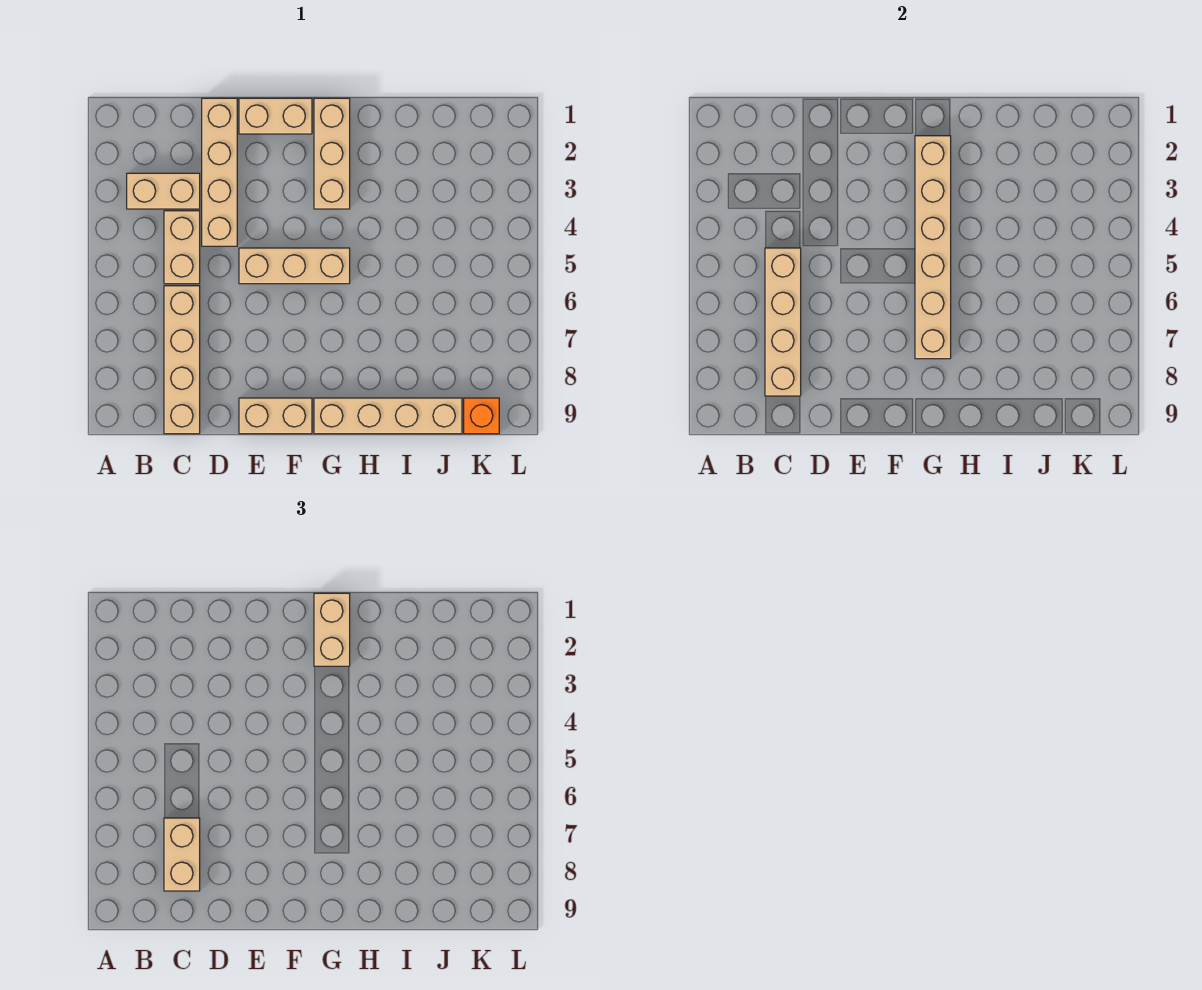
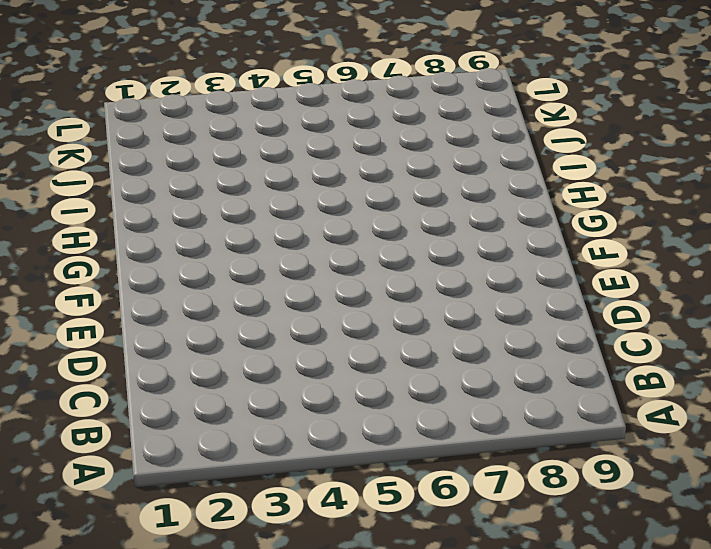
none -> tan brick B3:C3 level 1
none -> tan brick C4:C5 level 1
none -> tan brick C6:C9 level 1

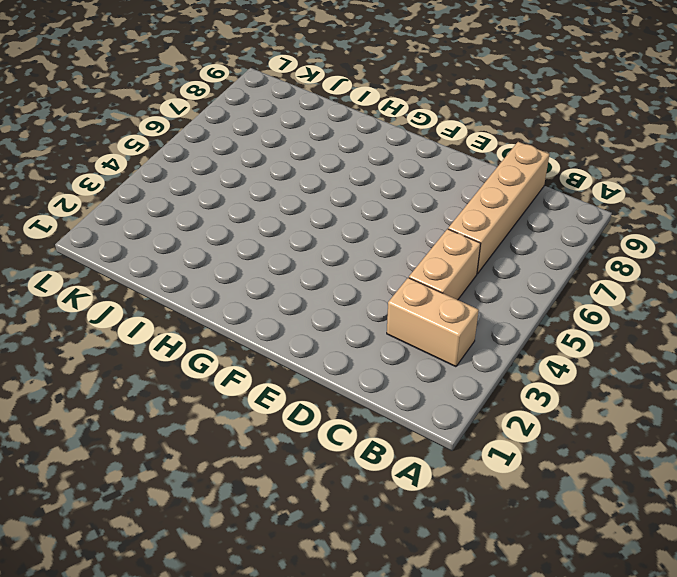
none -> tan brick D1:D4 level 1
none -> tan brick E1:F1 level 1
none -> tan brick E5:G5 level 1

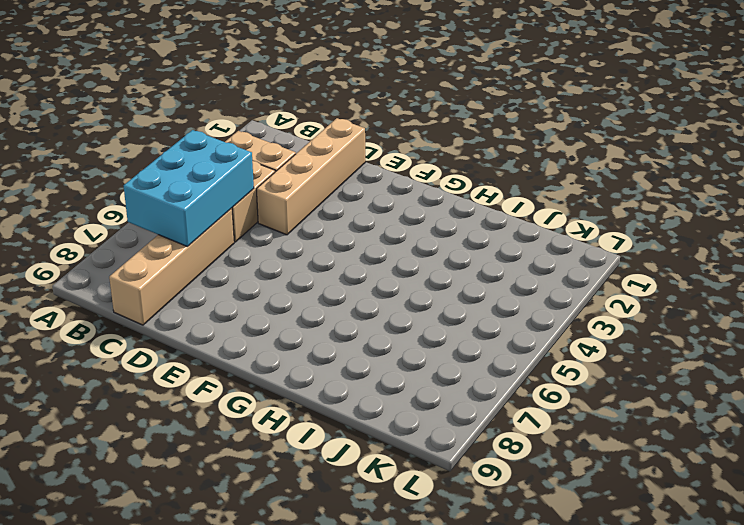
cyan brick B5:C7 level 2 -> tan brick C5:C8 level 2
none -> tan brick E1:F1 level 1
none -> tan brick E5:G5 level 1
none -> tan brick E9:F9 level 1

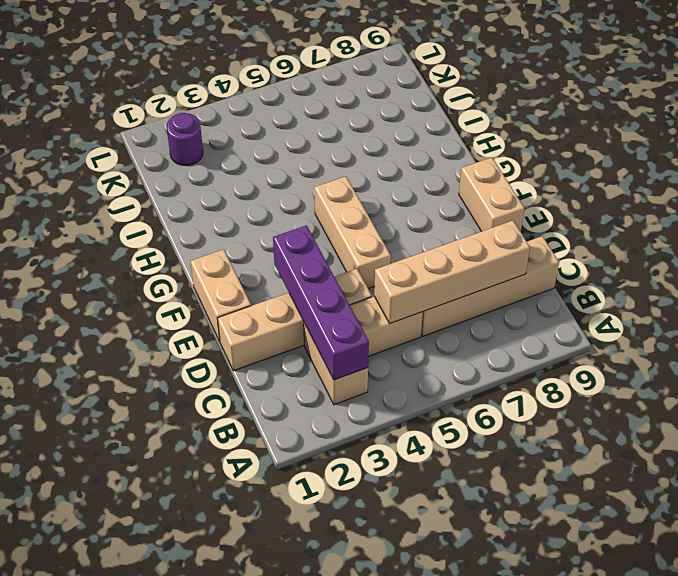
purple brick B3:E3 level 2 -> none
purple round brick K2 level 1 -> none
none -> tan brick G1:G3 level 1
none -> tan brick G9:J9 level 1
none -> orange brick K9 level 1

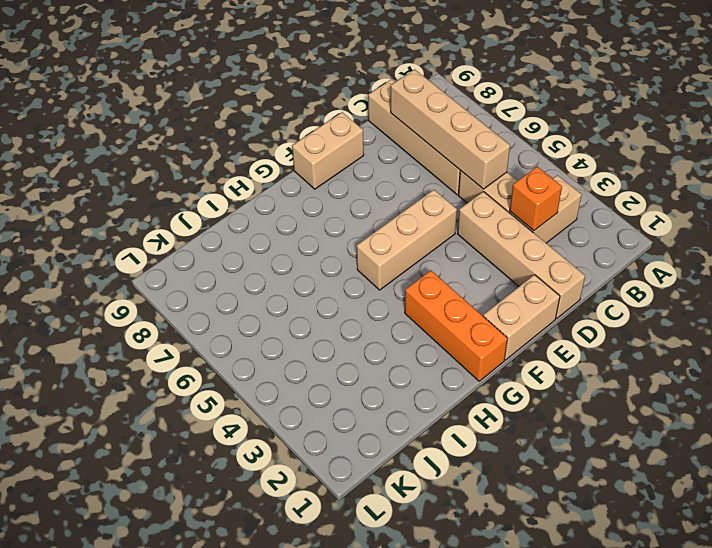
orange brick C3 level 2 -> orange brick K9 level 1
orange brick G1:G3 level 1 -> tan brick G1:G3 level 1
none -> tan brick G9:J9 level 1
none -> tan brick G2:G7 level 2
none -> tan brick C7:C8 level 3

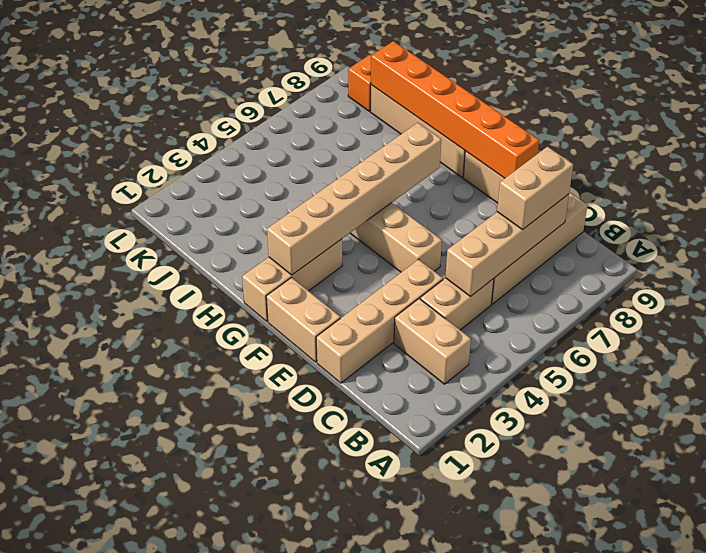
orange brick E9:J9 level 2 -> none
none -> tan brick G1:G2 level 3

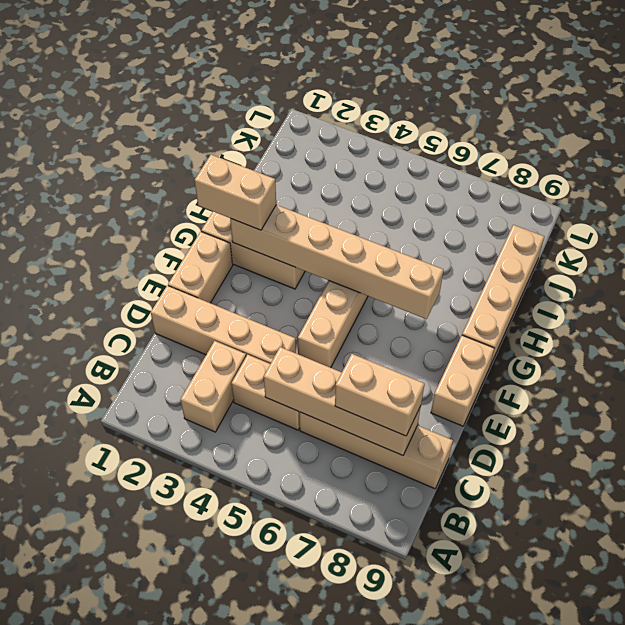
none -> orange brick K9 level 1

